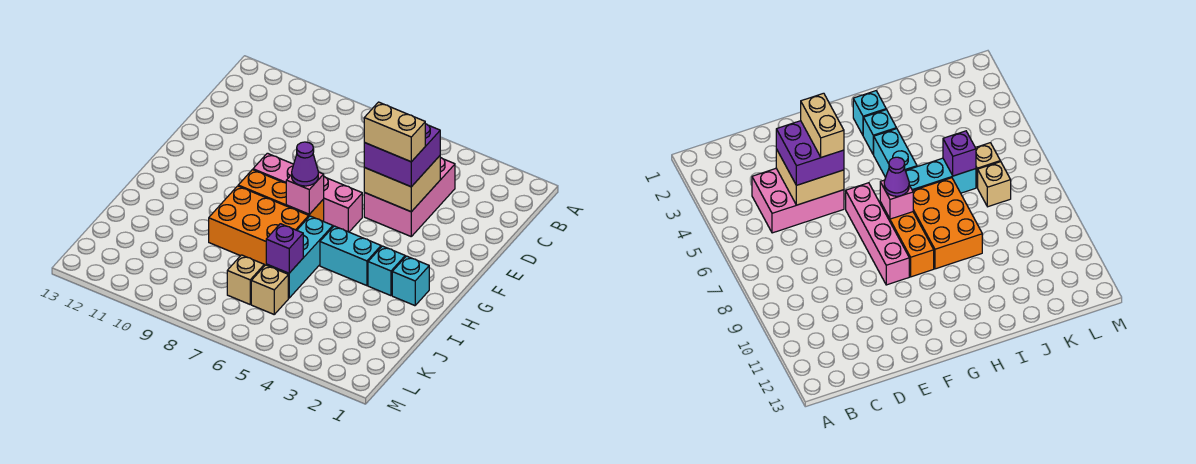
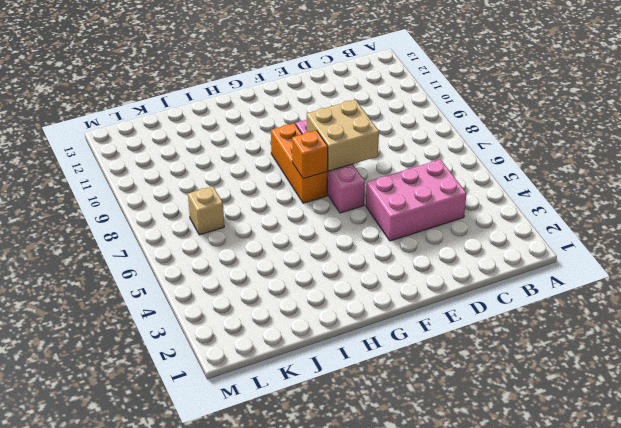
tan brick E7:F8 level 2 -> tan brick D4:E5 level 2
orange brick G7 level 2 -> pink brick G7 level 2
none -> cyan brick H2 level 1
none -> cyan brick H3 level 1
none -> cyan brick H4:H5 level 1

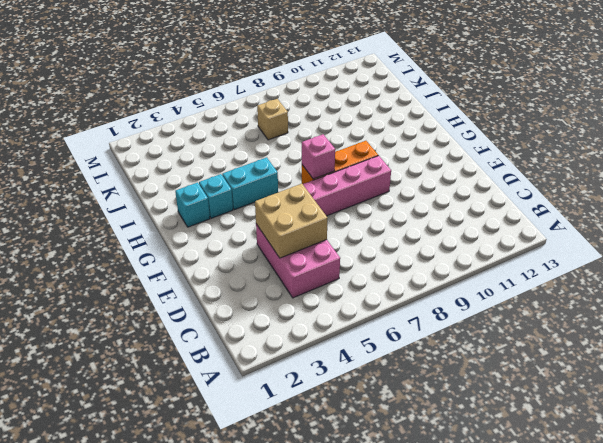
none -> cyan brick H6:J6 level 1
none -> orange brick H7:I9 level 1
none -> tan brick K6 level 1

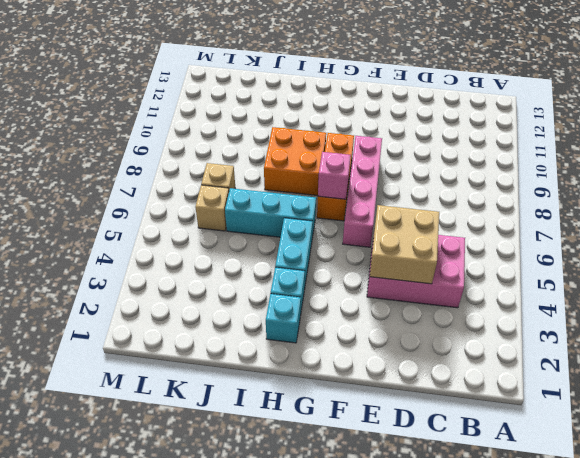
orange brick H8:I9 level 1 -> orange brick H7:I9 level 1
none -> purple brick J6 level 2
none -> purple brick D4:E5 level 3
none -> purple cone G7 level 3

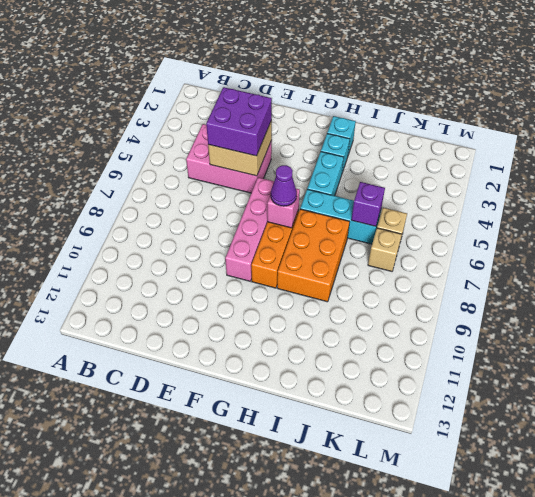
none -> tan brick E4:E5 level 4

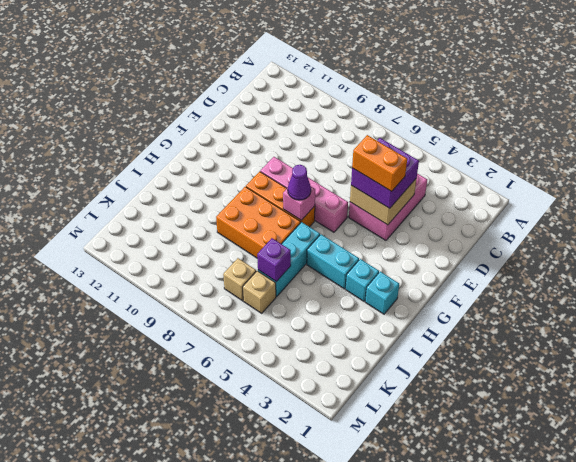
orange brick E4:E5 level 4 -> tan brick E4:E5 level 4

